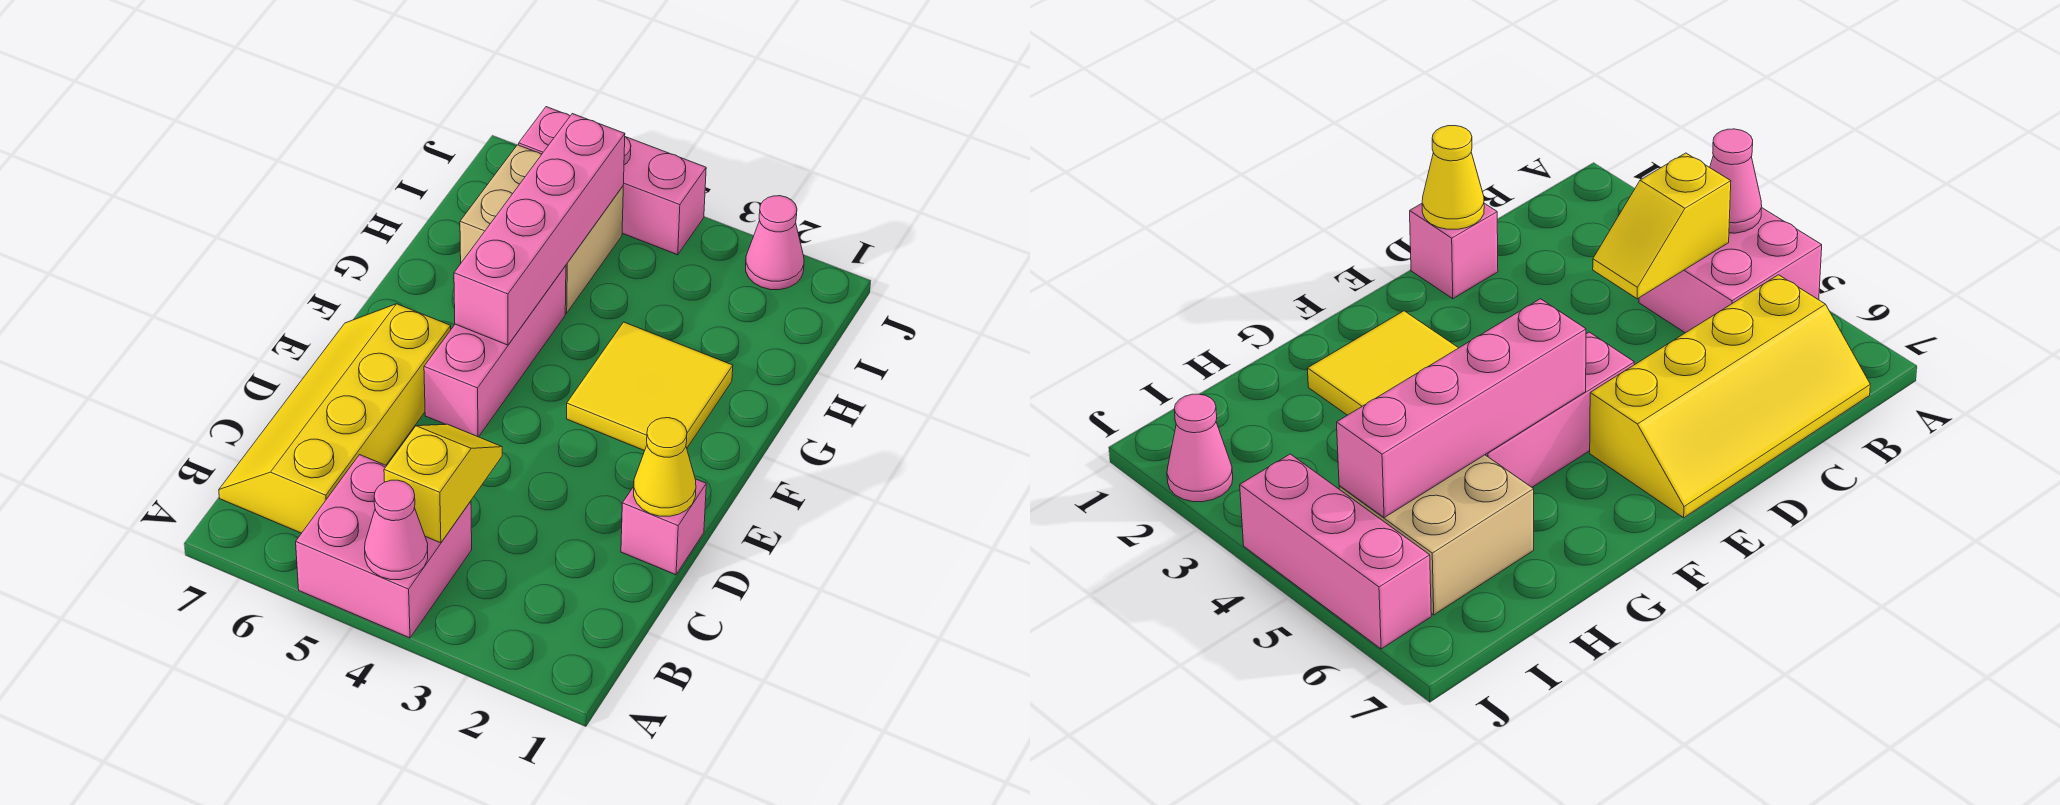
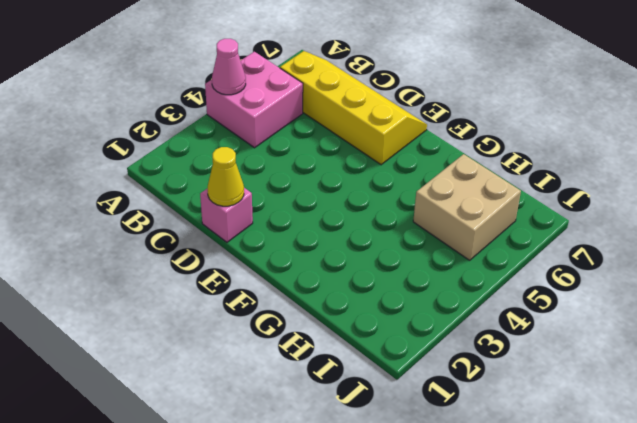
none -> pink brick E5:G5 level 1
none -> yellow tile F2:G3 level 1
none -> pink cone J2 level 1

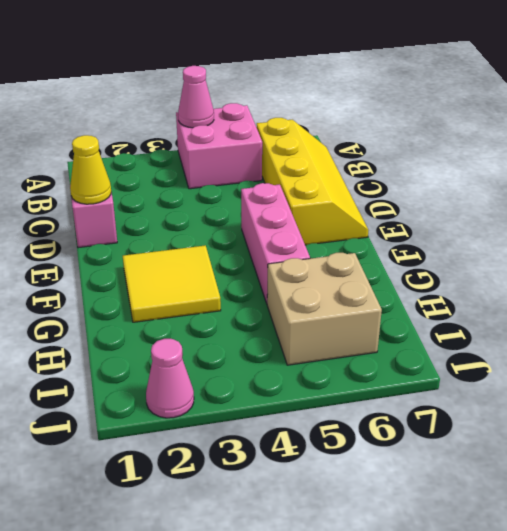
none -> pink brick J4:J6 level 1
none -> yellow slope B4:C4 level 2 top B
none -> pink brick F5:I5 level 2

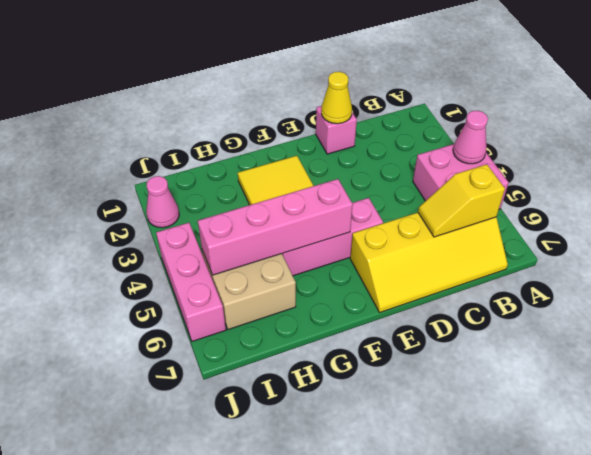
yellow slope B6:C6 level 2 top B -> yellow slope B4:C4 level 2 top B

